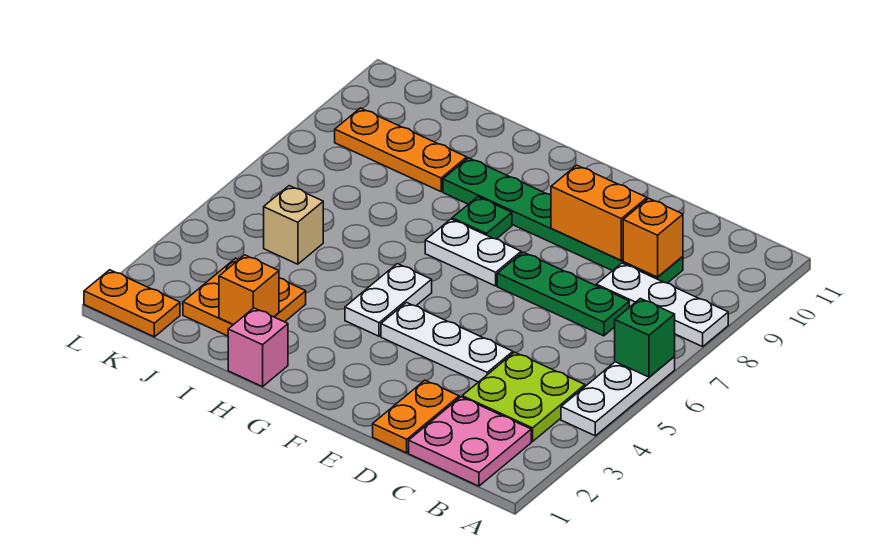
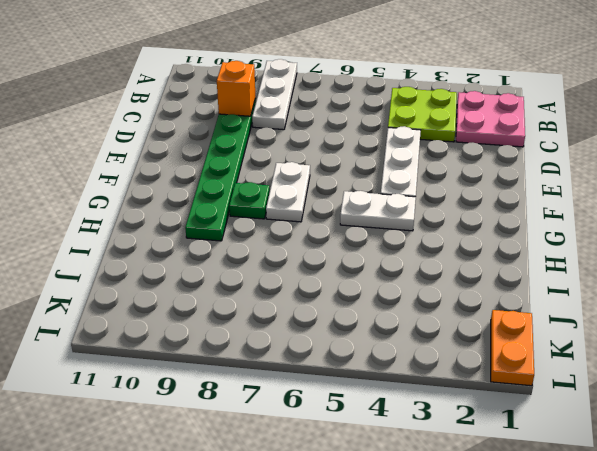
none -> white plate A4:A6 level 1
none -> green plate C7:E7 level 1
none -> orange plate D1:D2 level 1

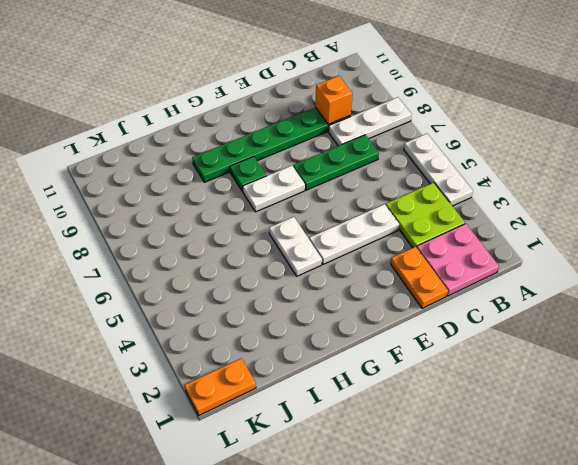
none -> pink brick H1 level 1
none -> orange plate I2:J3 level 1
none -> orange plate I9:K9 level 1

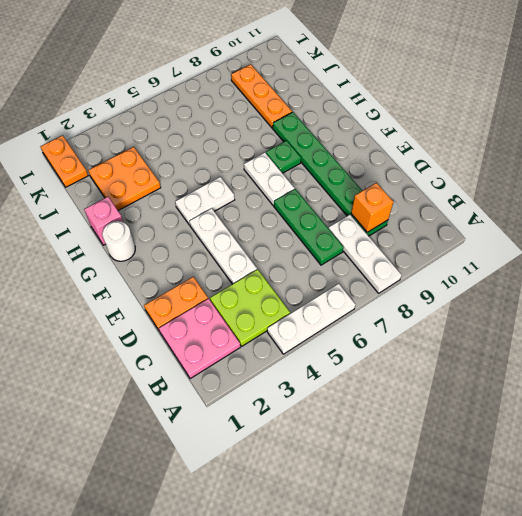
white round brick G1 level 1 -> none
none -> tan brick J5 level 1
none -> green brick A6 level 2
none -> orange brick D9:E9 level 2

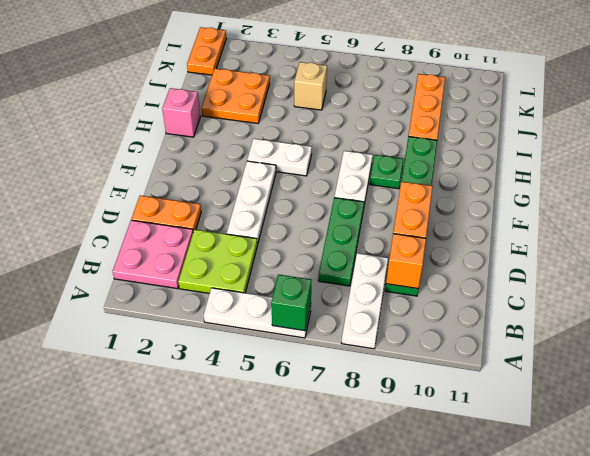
none -> orange brick I2 level 2

